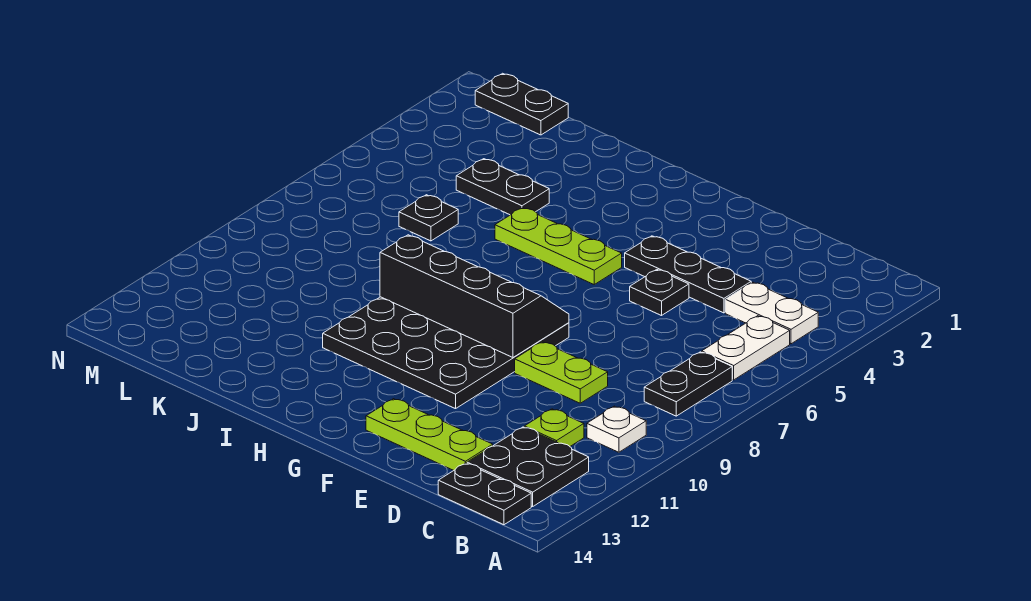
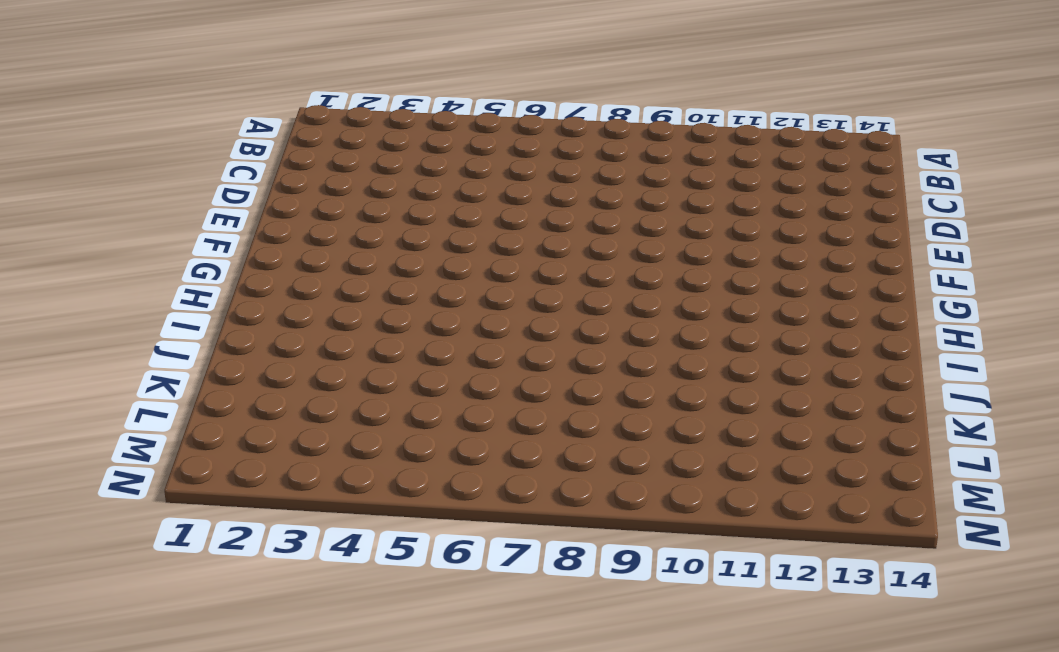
none -> white plate B4:C4 level 1
none -> white plate B5:B6 level 1
none -> black plate B7:B8 level 1

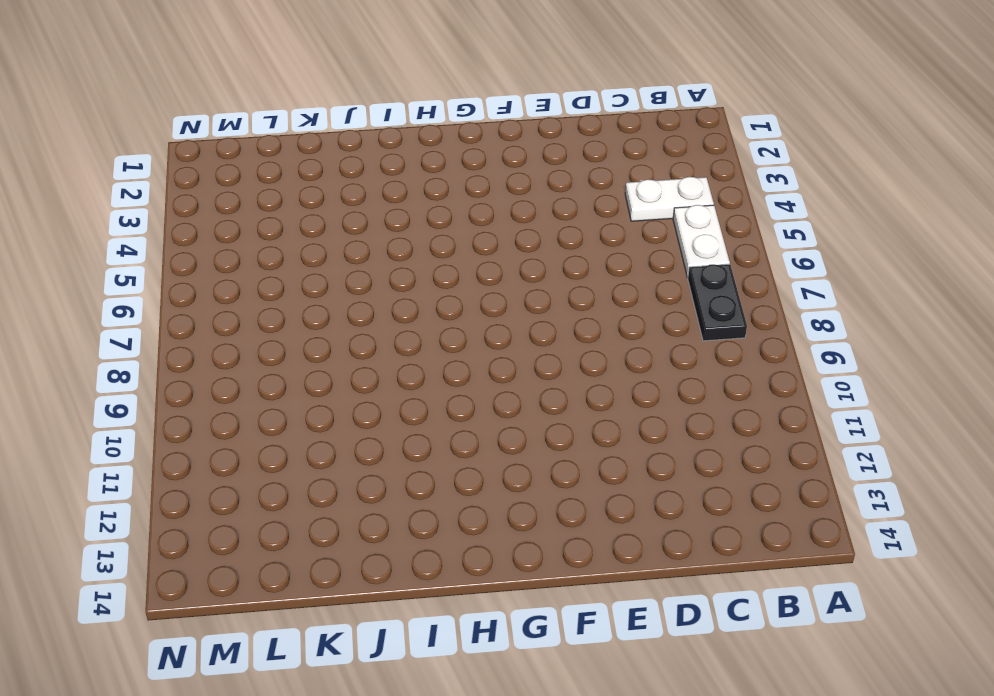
none -> white plate B10 level 1
none -> black plate B12:C13 level 1
none -> black plate B14:C14 level 1

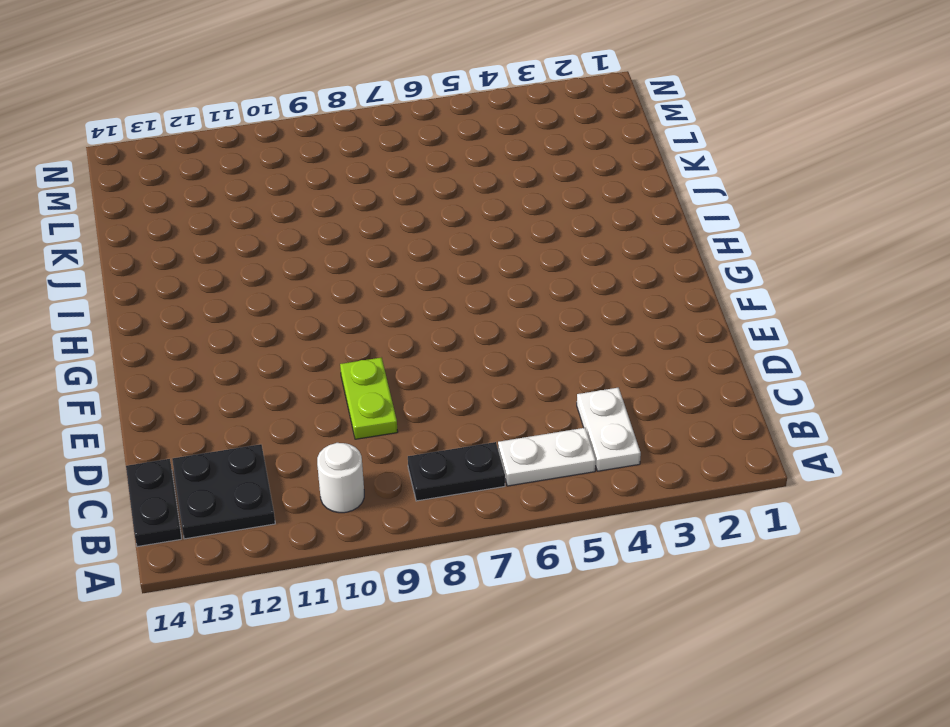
white round brick B10 level 1 -> white plate B10 level 1
none -> lime plate C11 level 1
none -> black plate D4:F4 level 1
none -> lime plate D13:F13 level 1

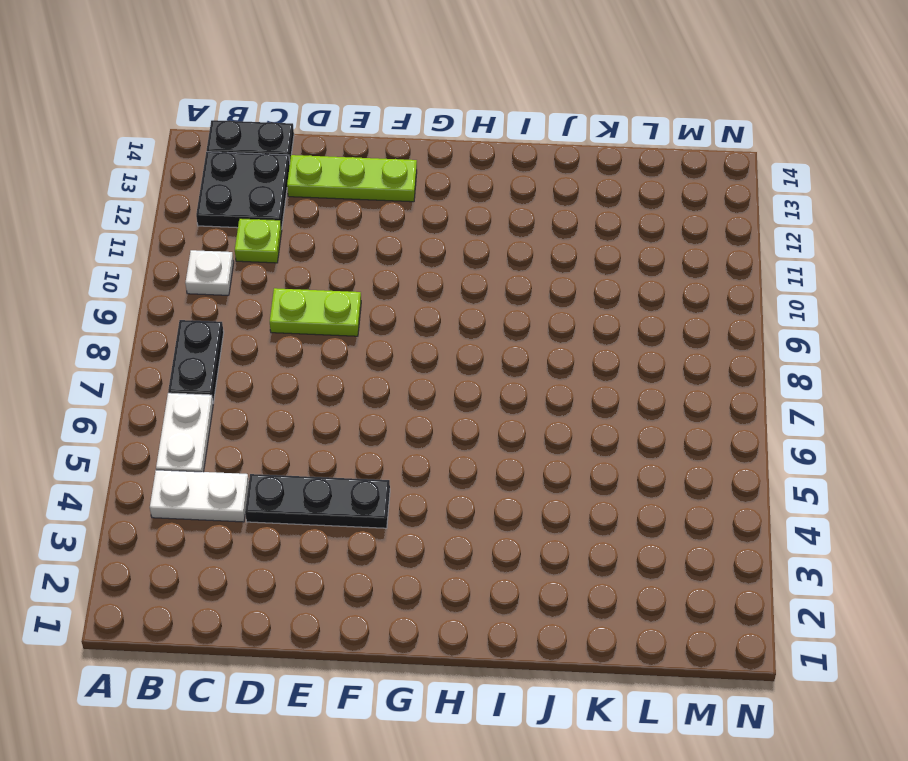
none -> black plate E5 level 1
none -> black plate F8:I11 level 1
none -> lime plate G5:I5 level 1

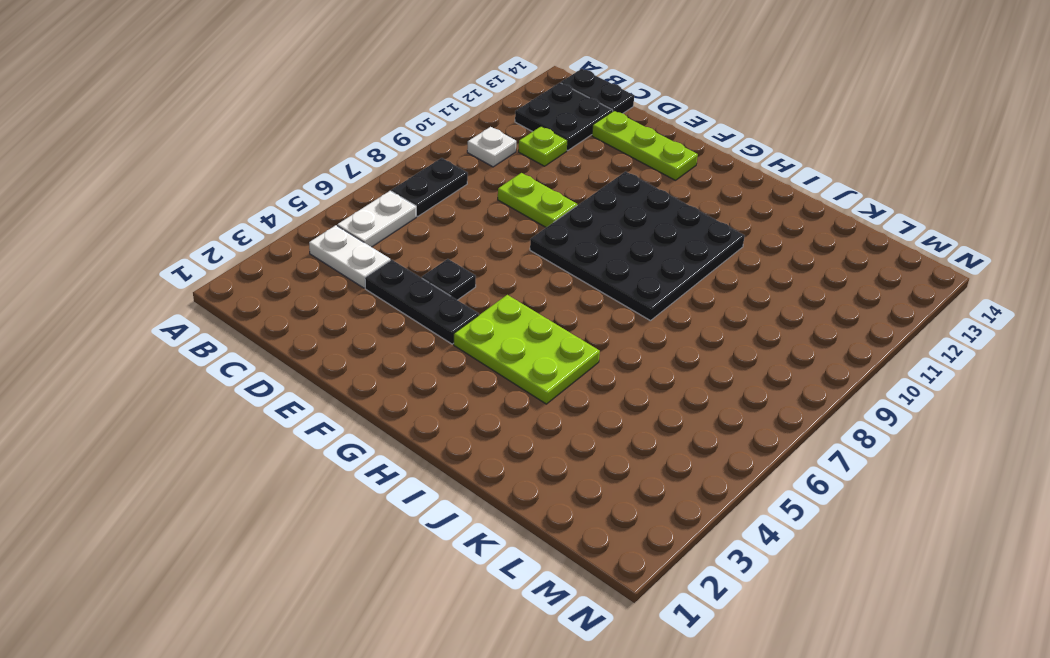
lime plate G4:I5 level 1 -> lime plate G5:I5 level 1
none -> black plate J4:K4 level 1
none -> black plate K6 level 1
none -> black plate L1:M1 level 1

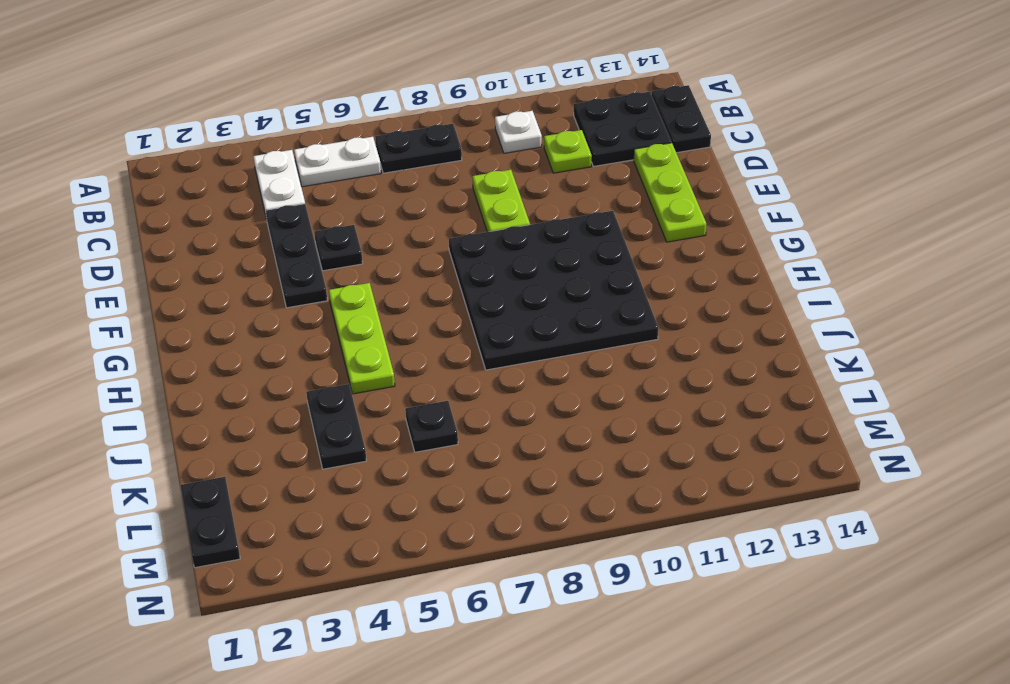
none -> black slope F8:I9 level 2 top 9

